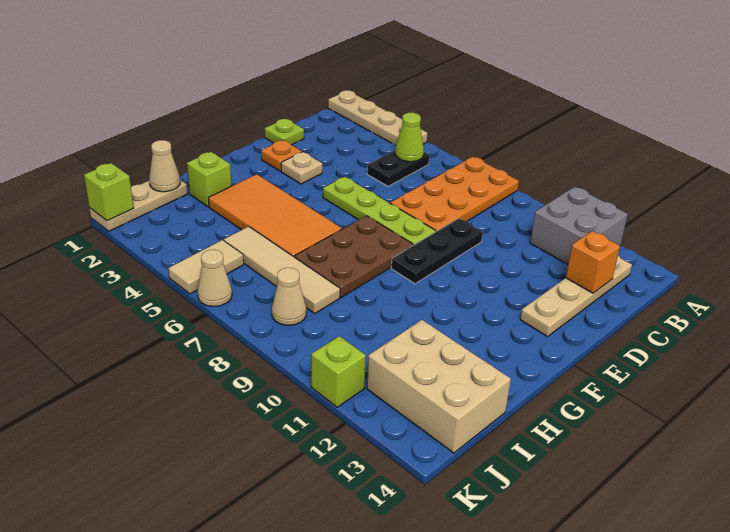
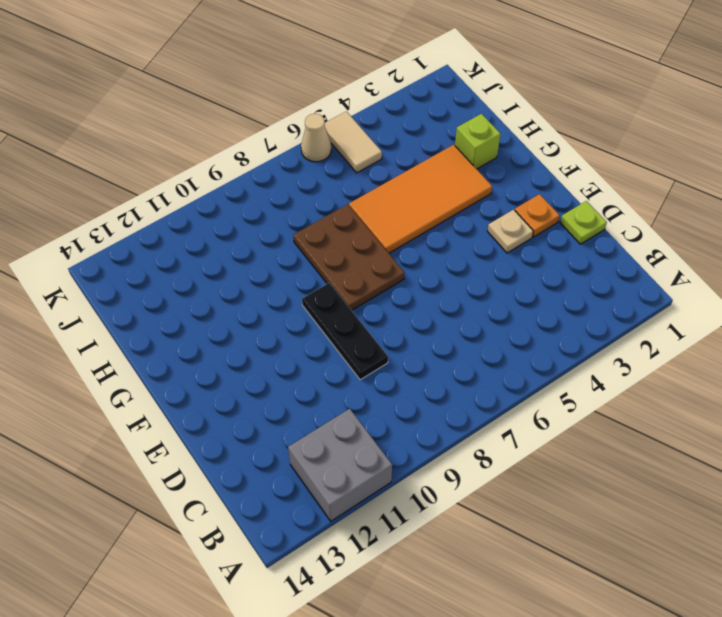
none -> tan plate A1:A4 level 1
none -> orange plate A7:D8 level 1
none -> black plate B5:C5 level 1

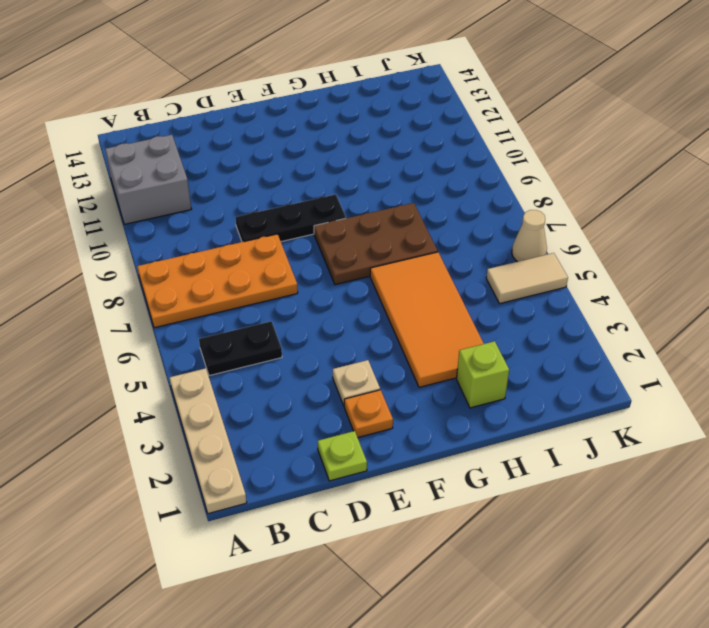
none -> tan plate B13:E13 level 1
none -> lime plate E5:E8 level 1
none -> tan plate I1:K1 level 1

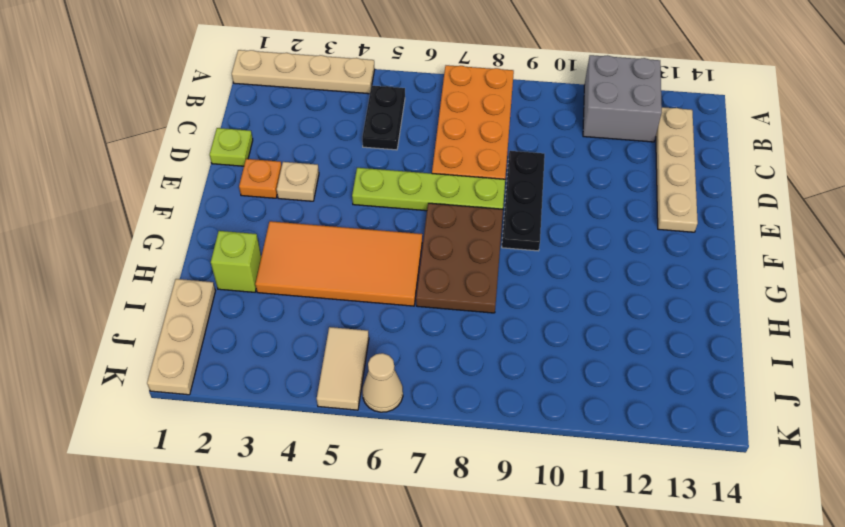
none -> tan tile I5:I8 level 1
none -> tan brick I12:J14 level 1
none -> tan cone J8 level 1

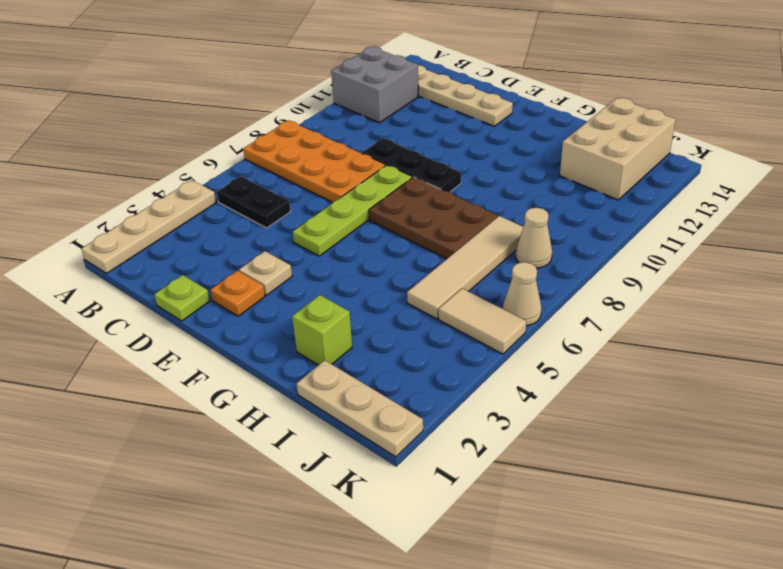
none -> orange tile G3:H6 level 1
none -> lime brick K11 level 1
none -> lime cone B5 level 2

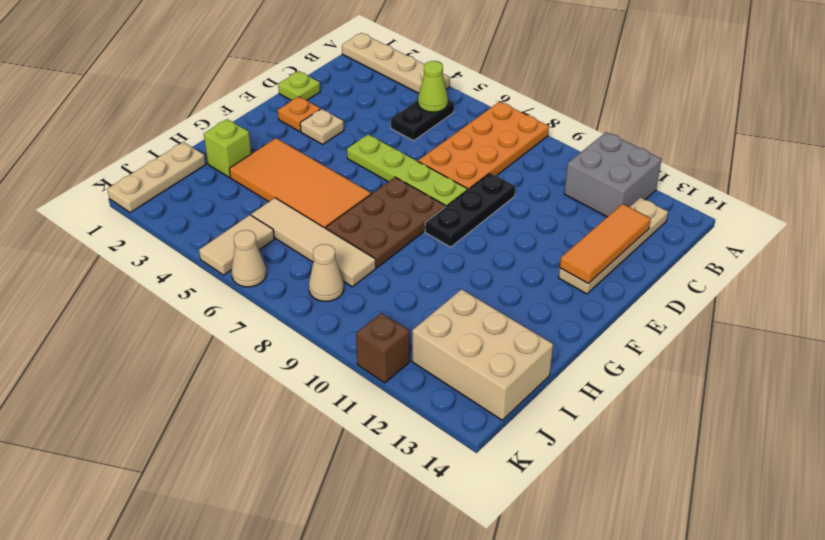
orange tile C13:E13 level 2 -> orange brick C13 level 2
brown brick K11 level 1 -> lime brick K11 level 1
none -> tan cone I1 level 2
none -> lime brick K1 level 2

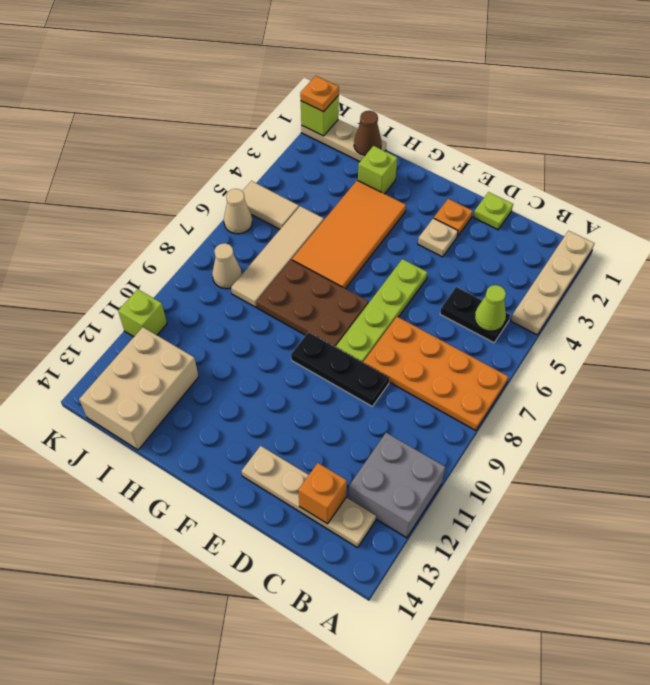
brown cone I1 level 2 -> tan cone I1 level 2
orange plate K1 level 3 -> none

